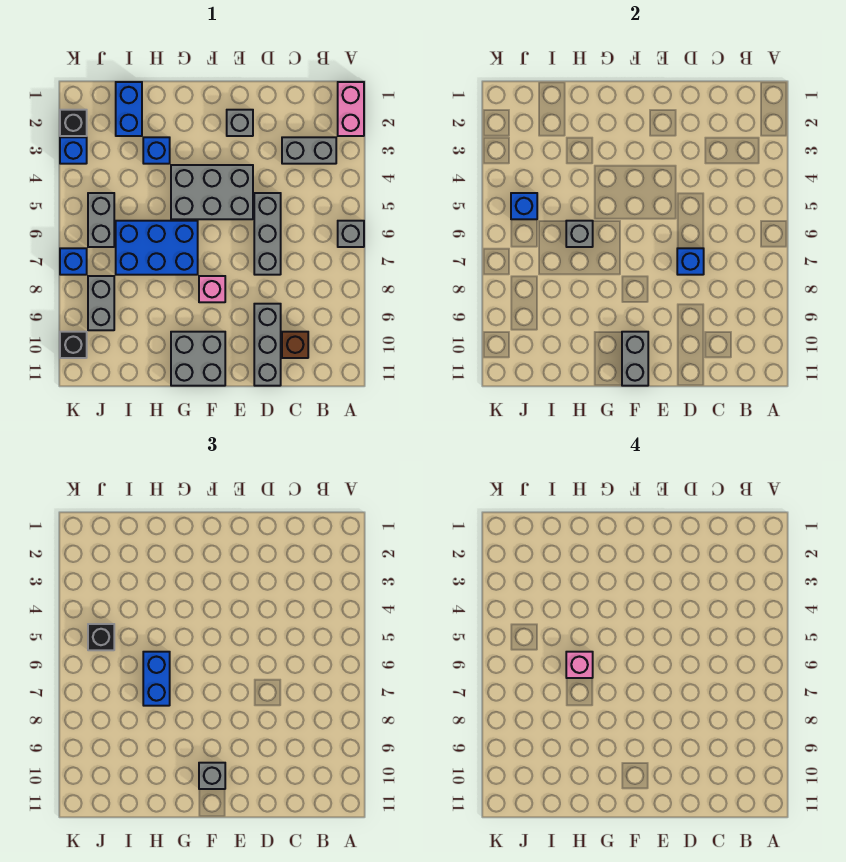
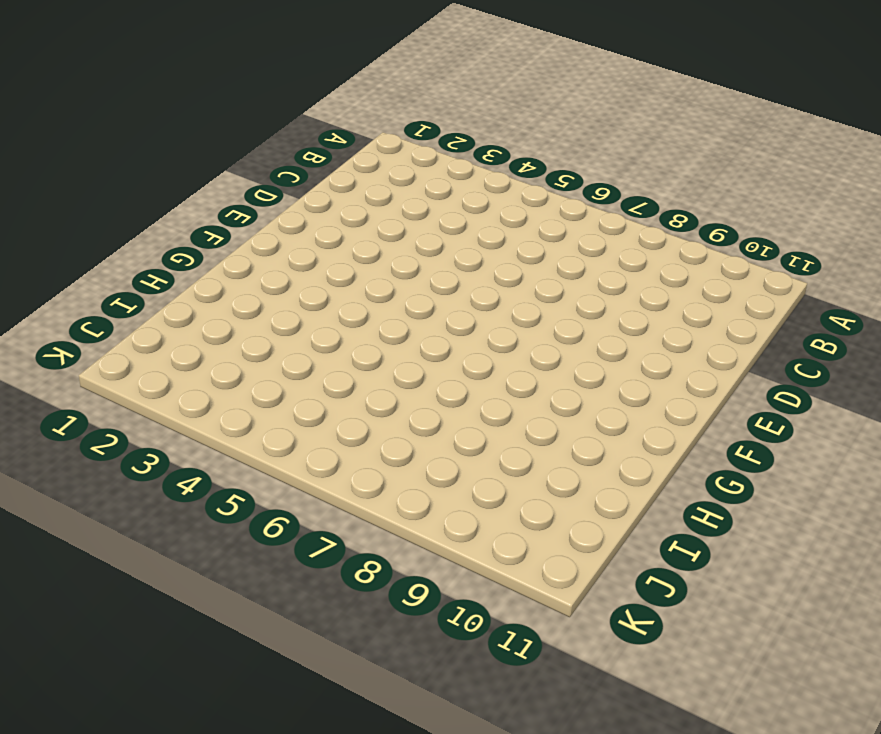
none -> pink brick A1:A2 level 1
none -> grey brick A6 level 1
none -> grey brick B3:C3 level 1

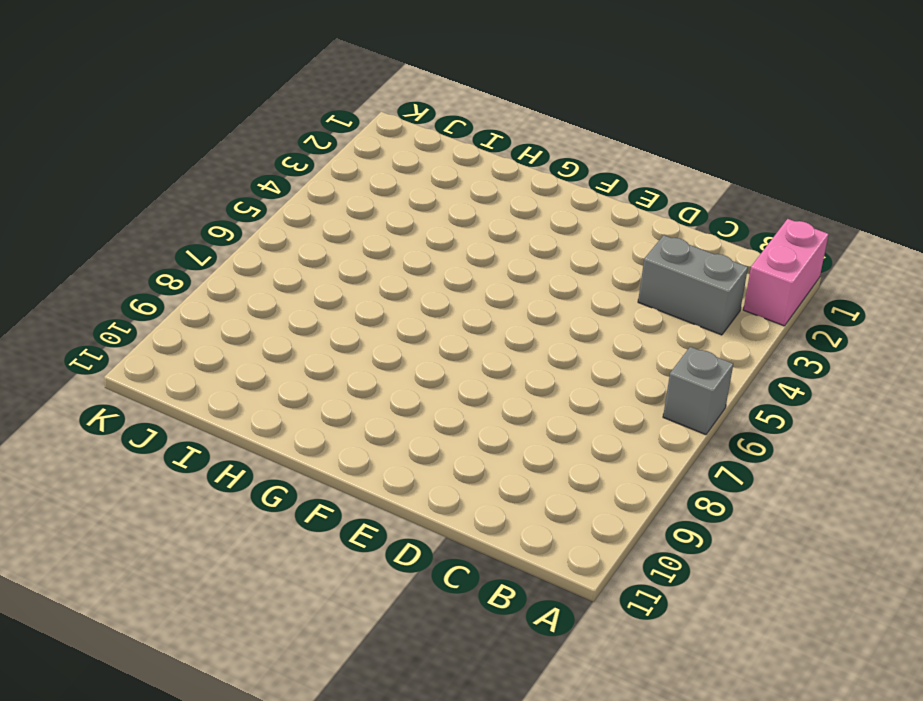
none -> brown brick C10 level 1
none -> grey brick D5:D7 level 1
none -> grey brick D9:D11 level 1

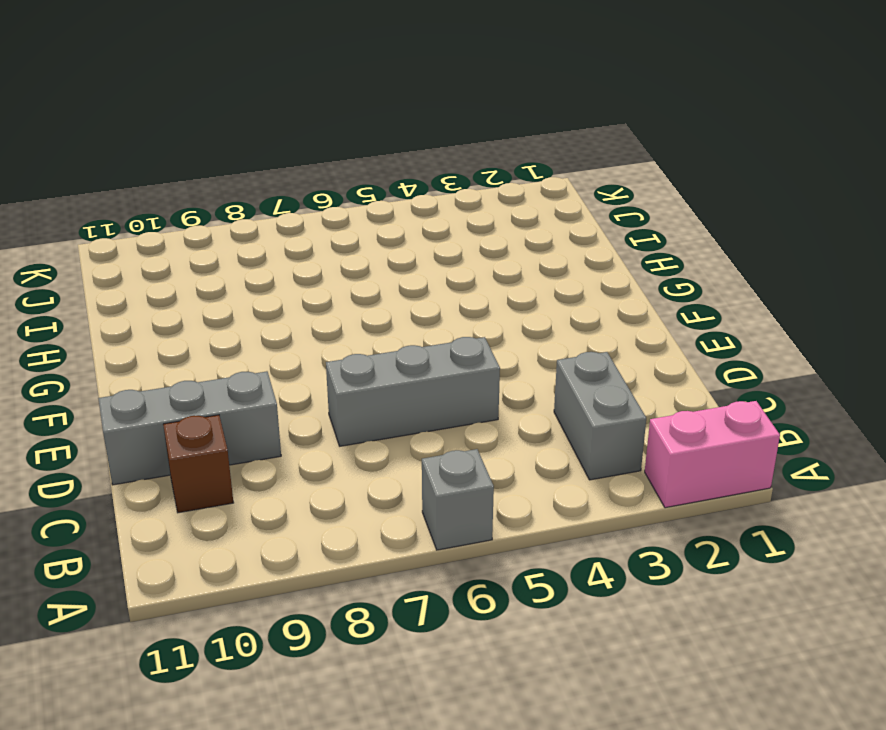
none -> grey brick E2 level 1
none -> grey brick E4:G5 level 1
none -> pink brick F8 level 1

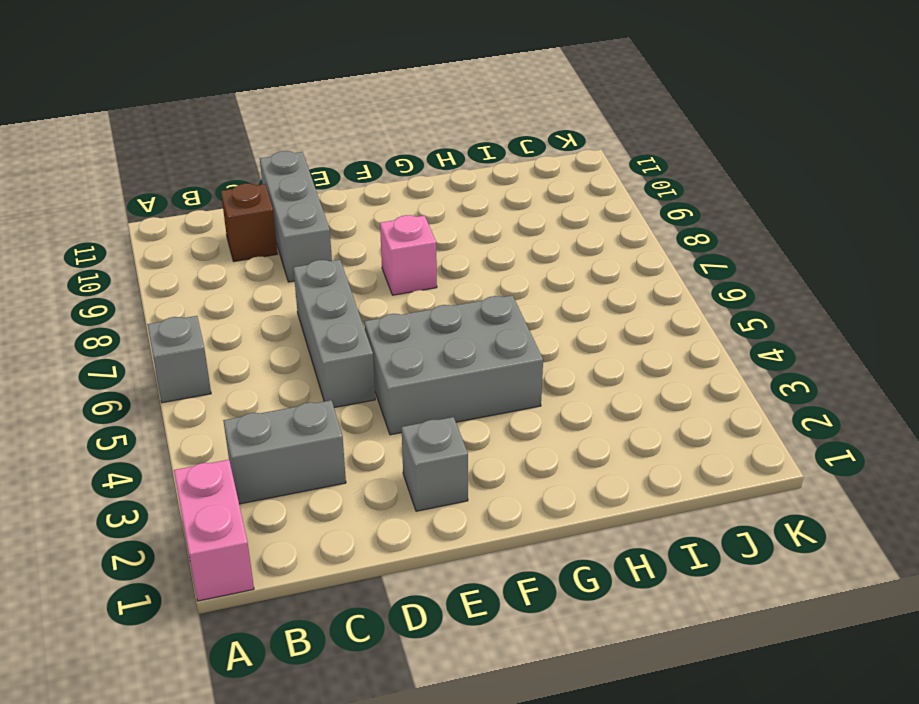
none -> grey brick F10:G11 level 1
none -> blue brick G6:I7 level 1
none -> blue brick H3 level 1

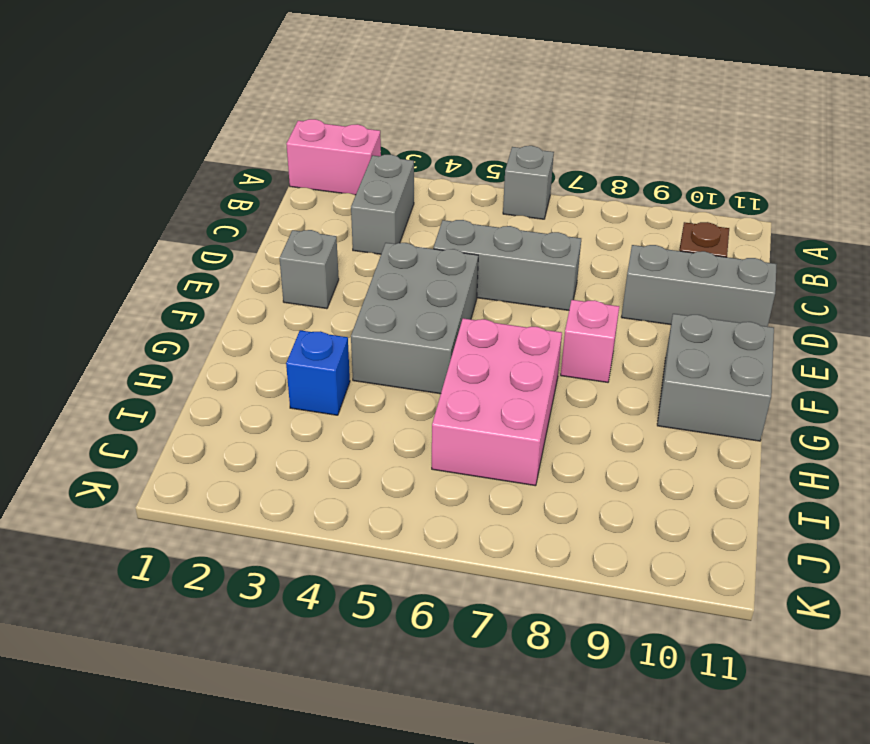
pink brick G6:I7 level 1 -> blue brick G6:I7 level 1
none -> blue brick I1:I2 level 1
none -> grey brick J5:J6 level 1
none -> grey brick J8:J9 level 1

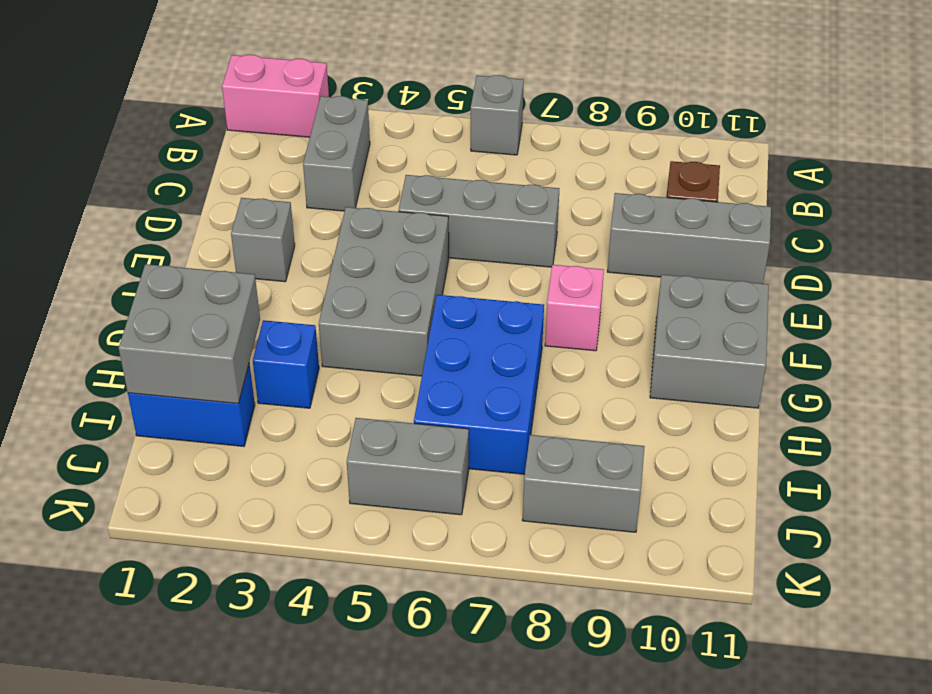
grey brick H1:I2 level 2 -> none
none -> black brick K2 level 1
none -> blue brick K3 level 1
none -> blue brick K7 level 1

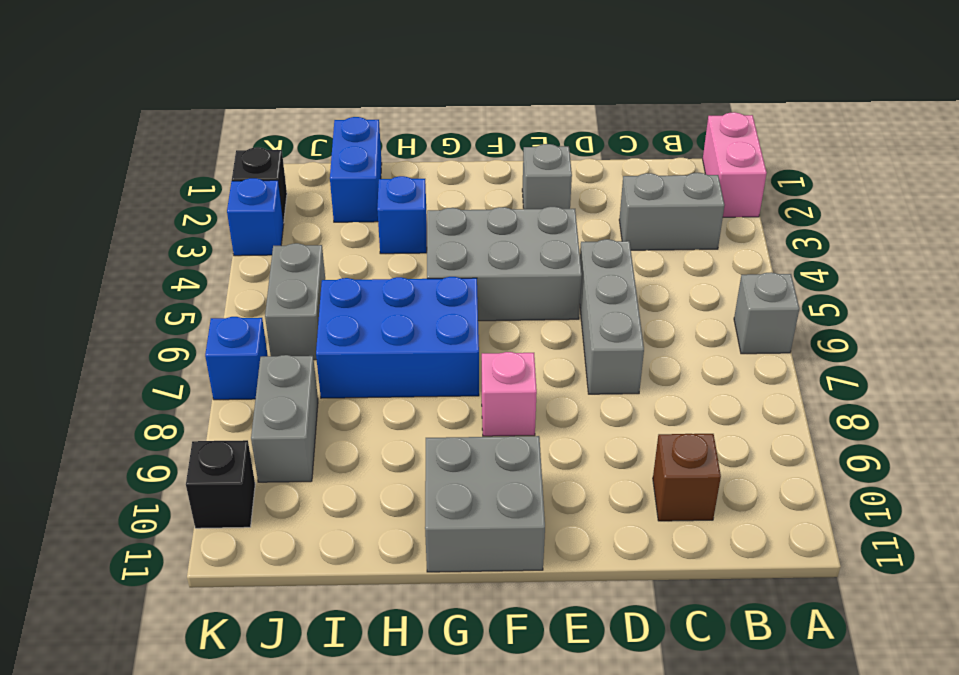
none -> grey brick D9:D11 level 1
none -> blue brick D7 level 2
none -> grey brick F10:F11 level 2

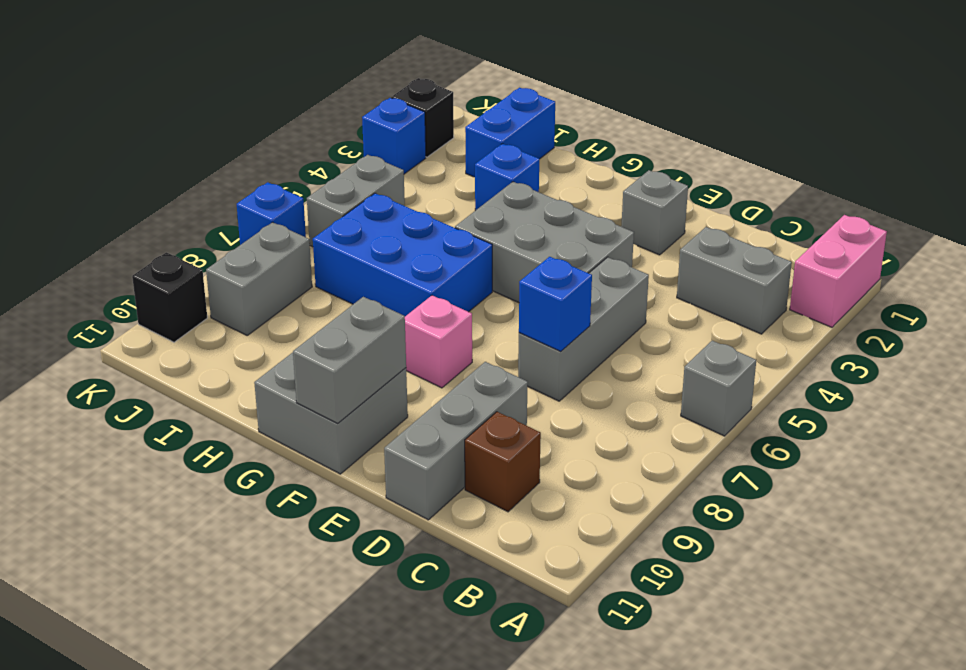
none -> grey brick H6 level 2
none -> blue brick J5 level 2
none -> grey brick F10 level 3

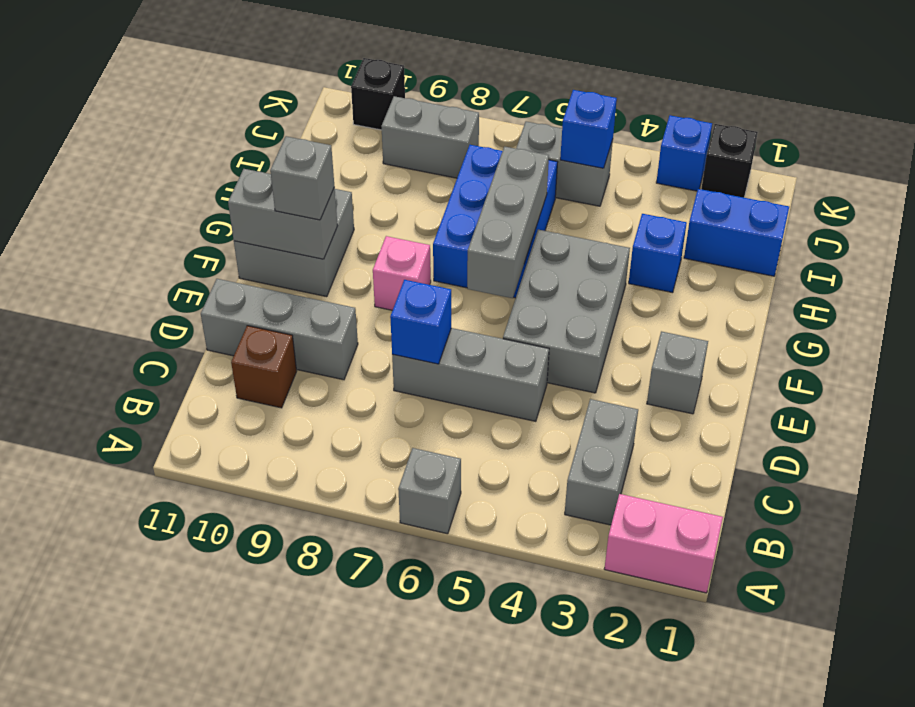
grey brick F6:H6 level 2 -> grey brick H6 level 2
none -> blue brick K7 level 1
none -> blue brick H6:H7 level 3
none -> black brick J5 level 3

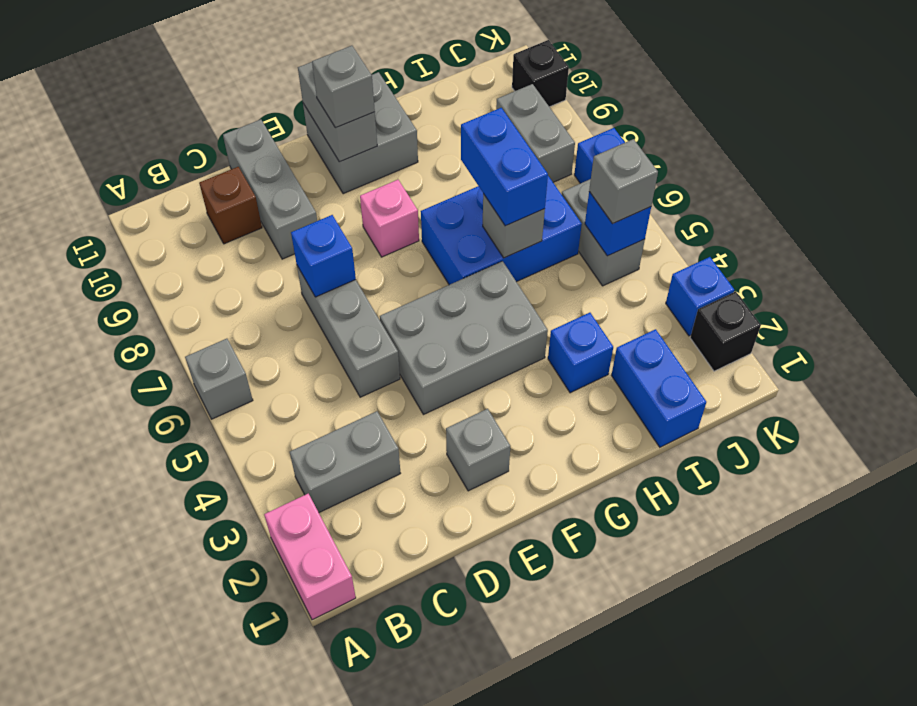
grey brick J5 level 3 -> black brick J5 level 3
none -> pink brick H6 level 4

